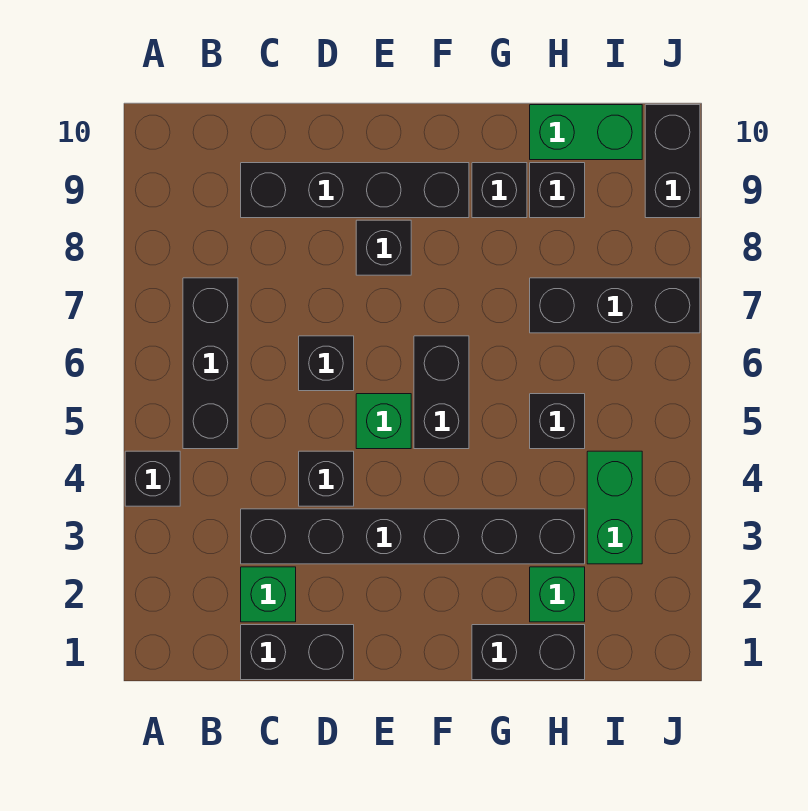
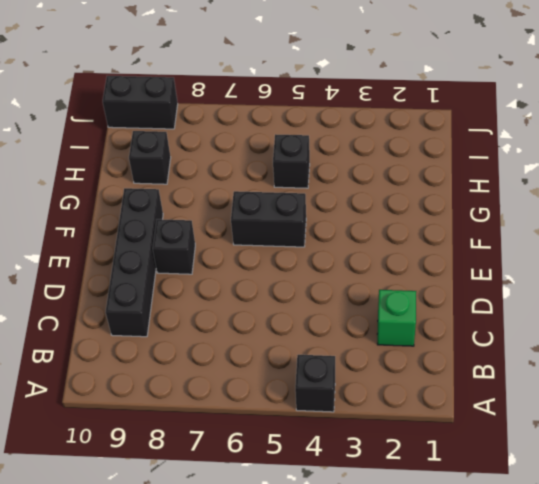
none -> black brick B5:B7 level 1
none -> black brick C1:D1 level 1
none -> black brick C3:H3 level 1

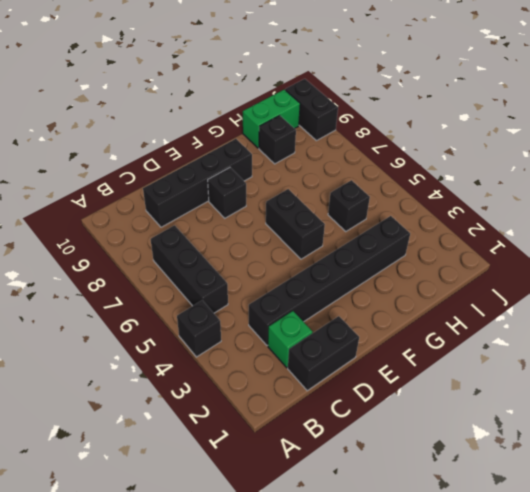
none -> black brick D4 level 1
none -> black brick D6 level 1
none -> green brick E5 level 1

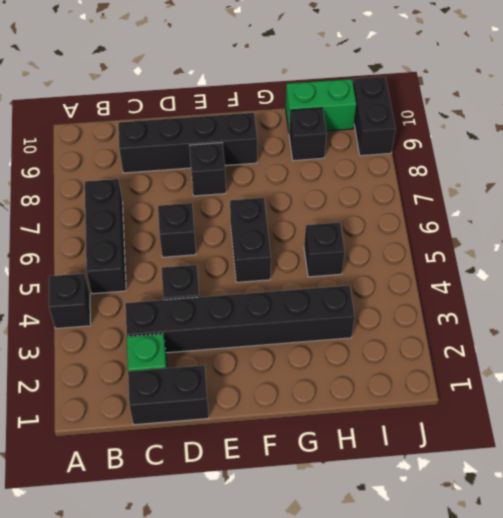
none -> green brick E5 level 1
none -> black brick G1:H1 level 1
none -> black brick G9 level 1

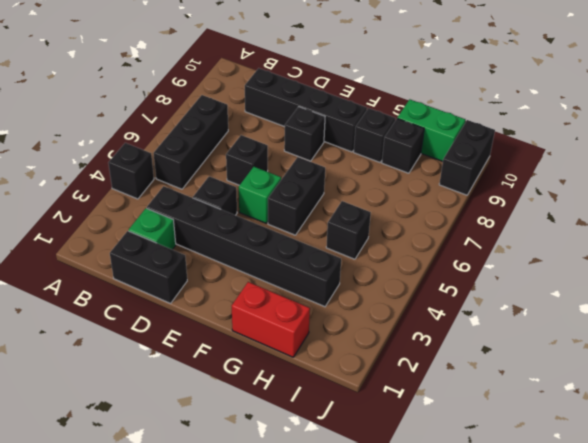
red brick G1:H1 level 1 -> black brick G1:H1 level 1
none -> green brick H2 level 1
none -> black brick H7:J7 level 1
none -> green brick I3:I4 level 1

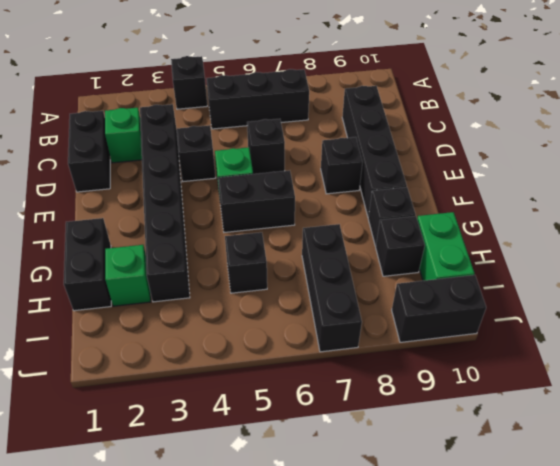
none -> green brick I3:I4 level 1

